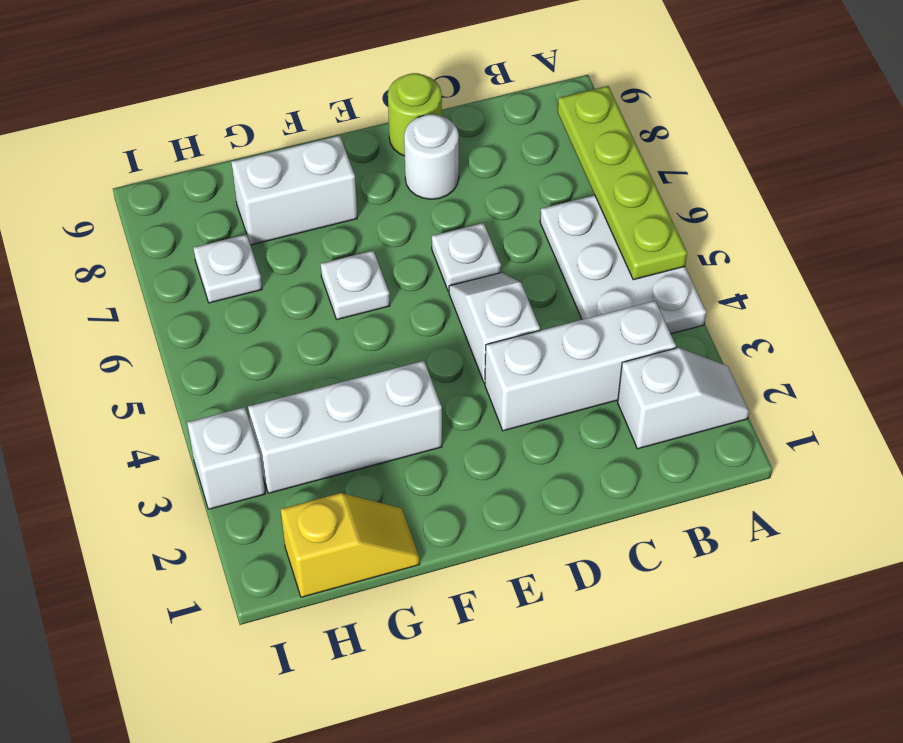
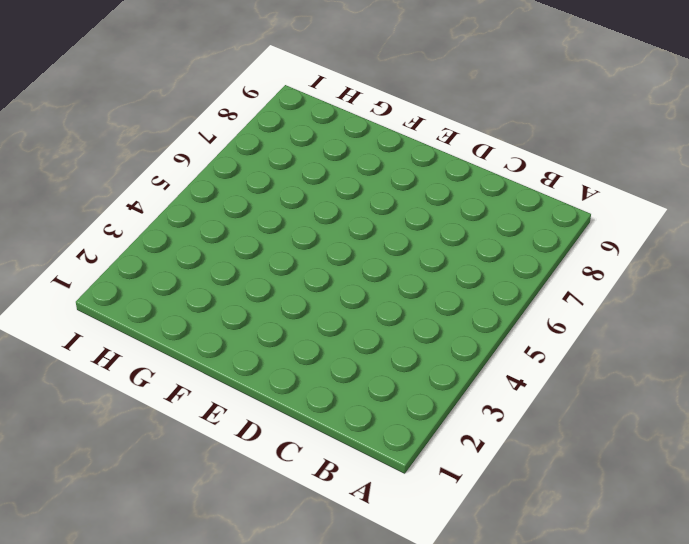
none -> white slope A2:B2 level 1 top B
none -> white plate A4:B6 level 1
none -> white brick B3:D3 level 1

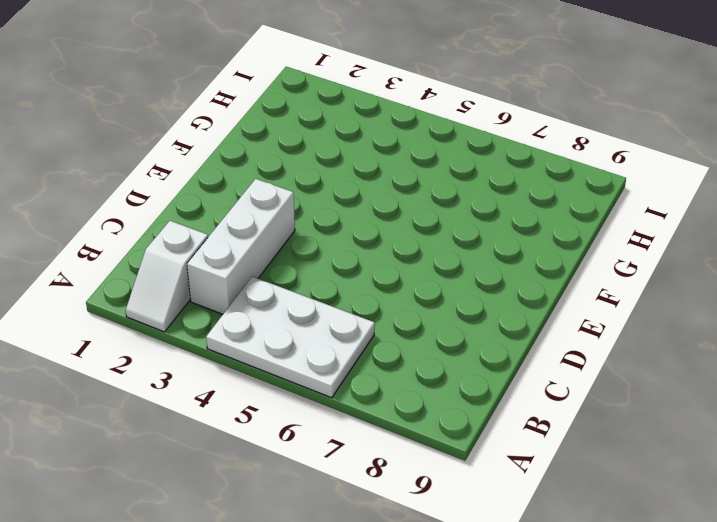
none -> white slope D4:D5 level 1 top 4
none -> white plate D6 level 1
none -> white round brick D8 level 1

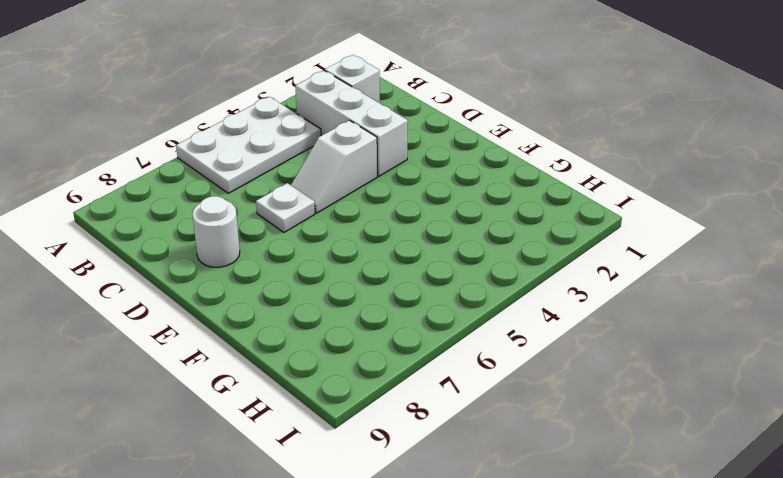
none -> lime round brick D9 level 1
none -> white brick F3:H3 level 1
none -> white plate F6 level 1

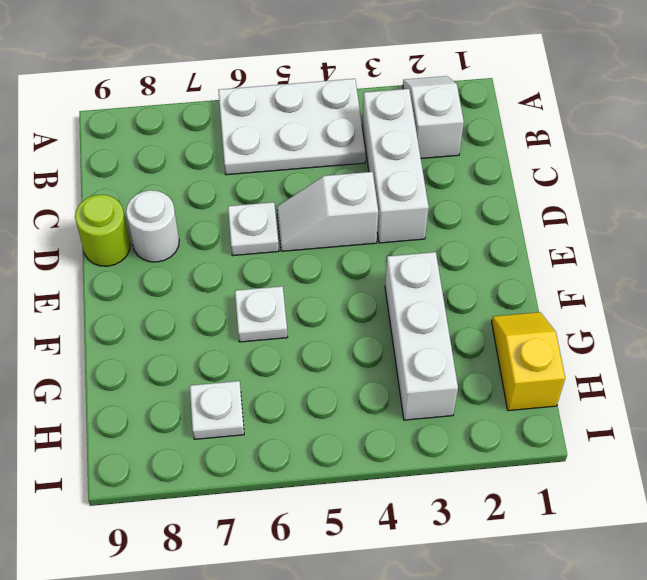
none -> white brick F8:G8 level 1
none -> white brick I3 level 1
none -> lime plate A5:A8 level 2

